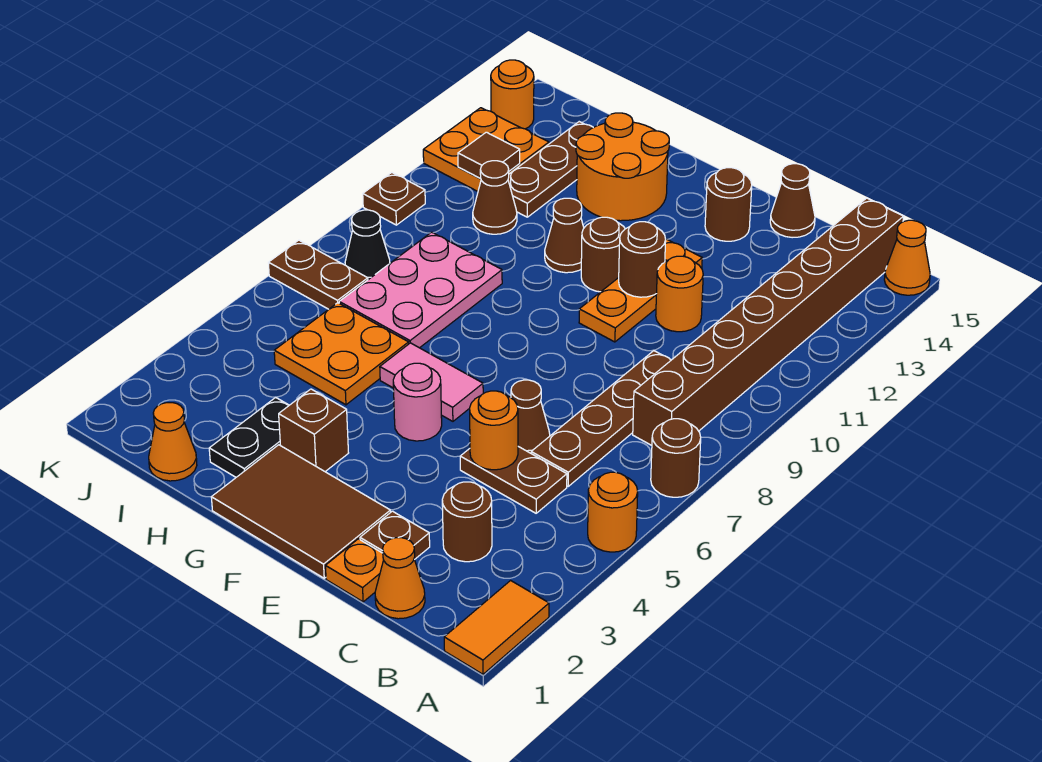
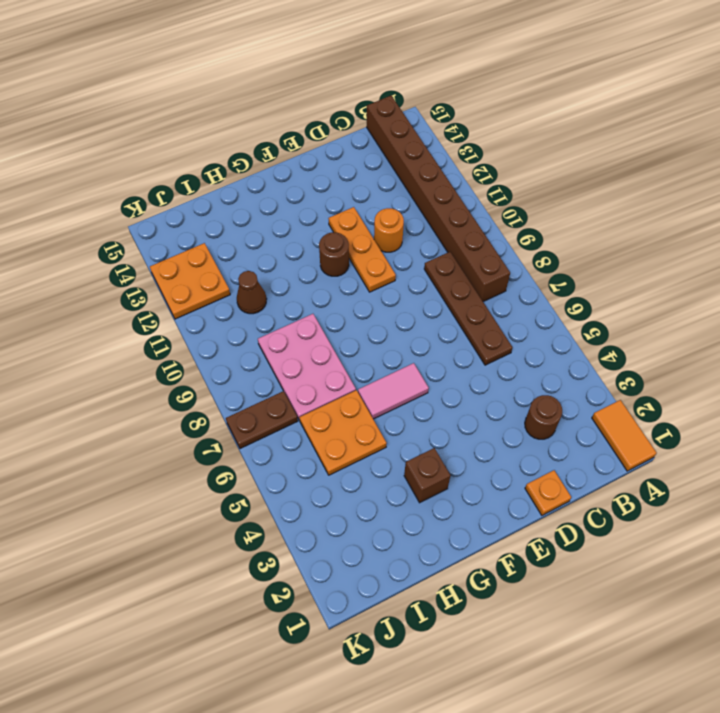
none -> orange round brick A5 level 1
none -> brown round brick A7 level 1
none -> orange cone A15 level 1
none -> orange cone C1 level 1

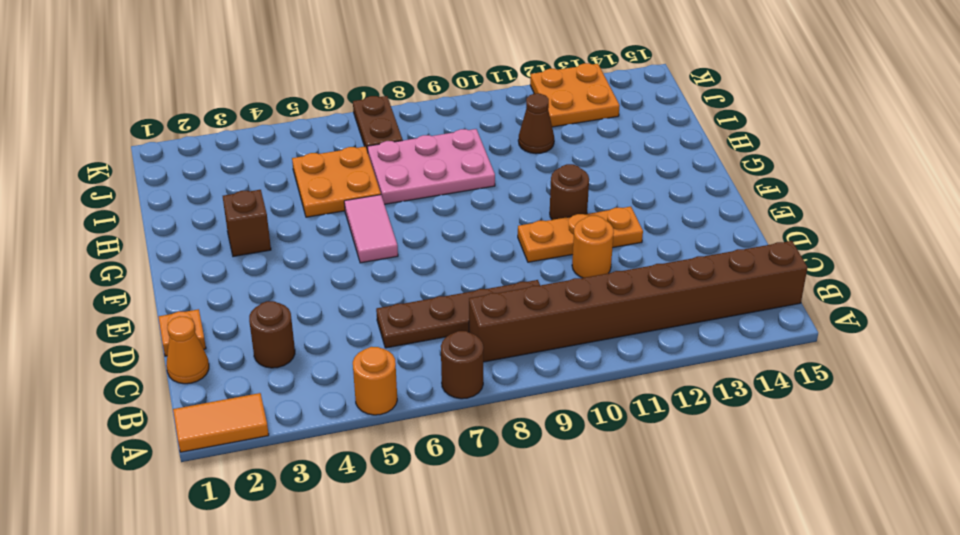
none -> orange cone A15 level 1
none -> brown plate C5:D5 level 1
none -> brown plate D2 level 1
none -> brown cone D6 level 1

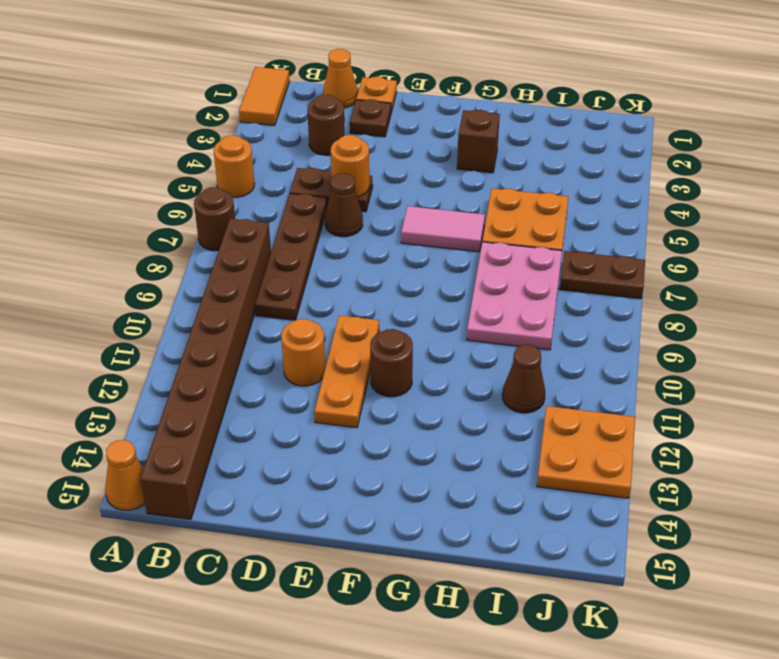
none -> brown cone D15 level 1
none -> brown tile E1:G2 level 1
none -> brown round brick E14 level 1
none -> pink round brick F5 level 1

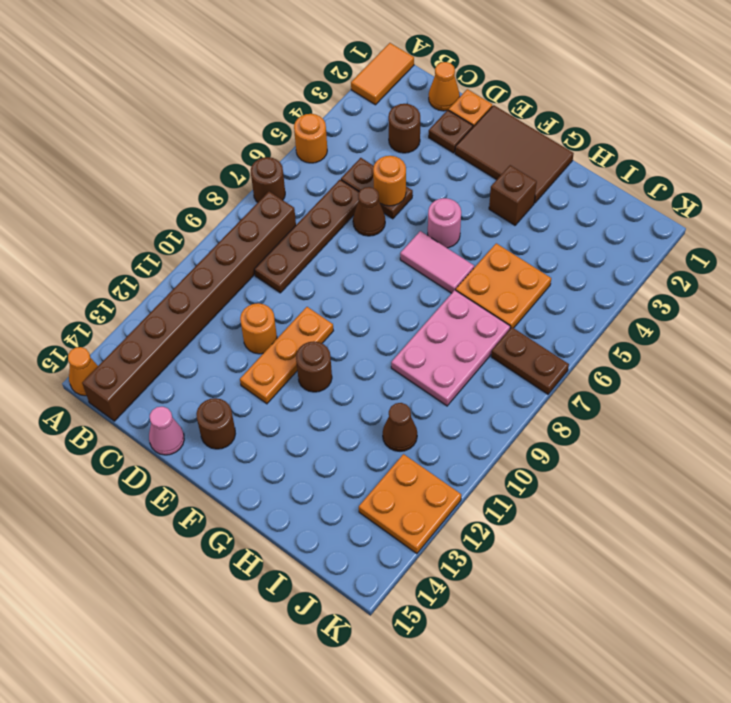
pink cone D15 level 1 -> brown cone D15 level 1
none -> brown cone G11 level 1
none -> orange round brick G13:H14 level 1
none -> black plate H2:H3 level 1
none -> orange cone I1 level 1

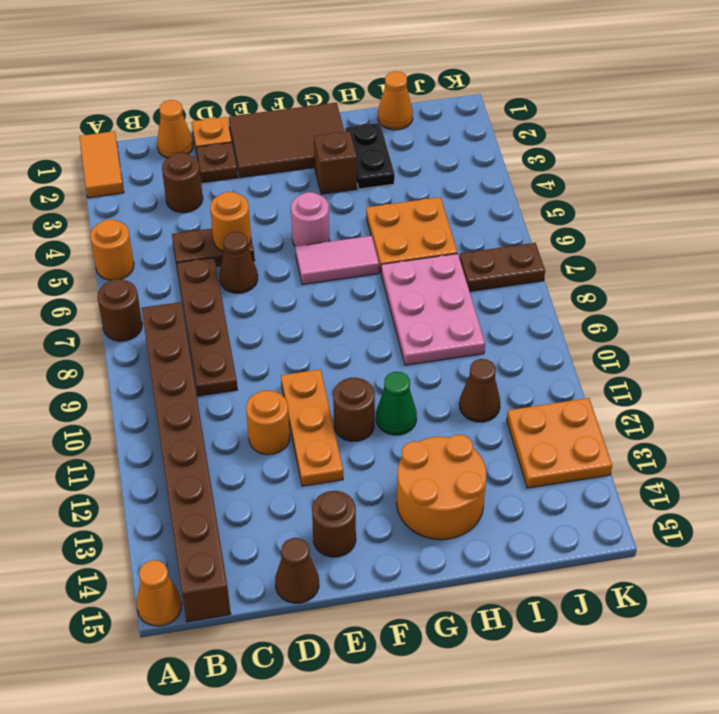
green cone G11 level 1 -> brown cone G11 level 1
none -> brown plate I12:I14 level 1
none -> black cone J8 level 1
none -> brown plate K10 level 1
none -> orange round brick K14 level 1

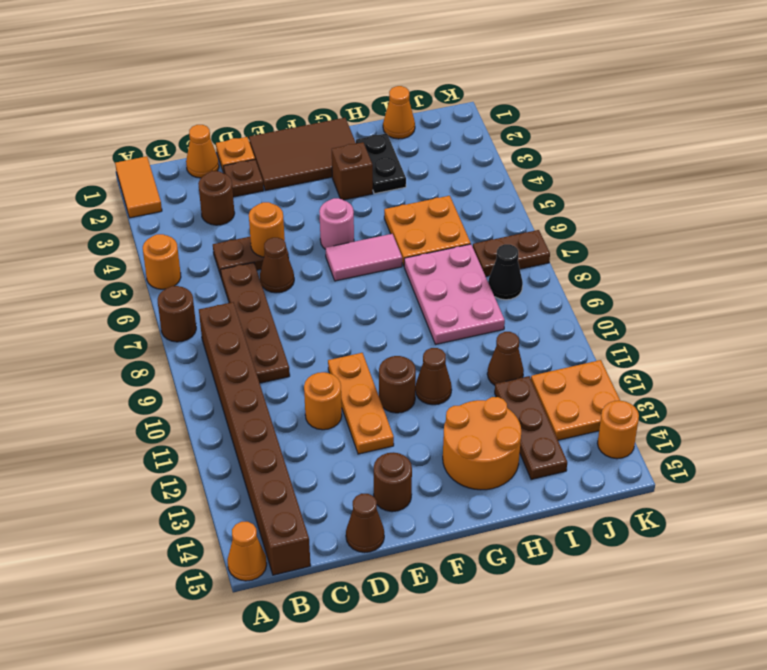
none -> brown plate K10 level 1
none -> brown round brick E11 level 2
none -> brown tile J12 level 2

